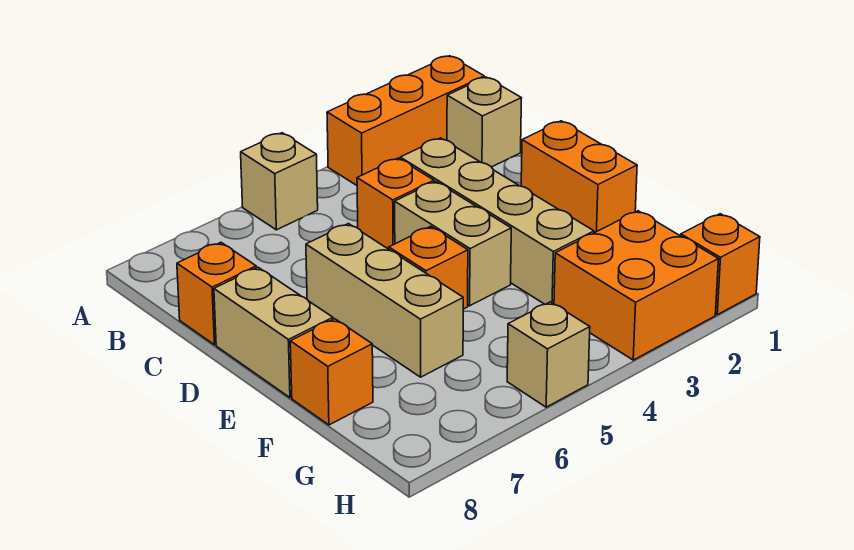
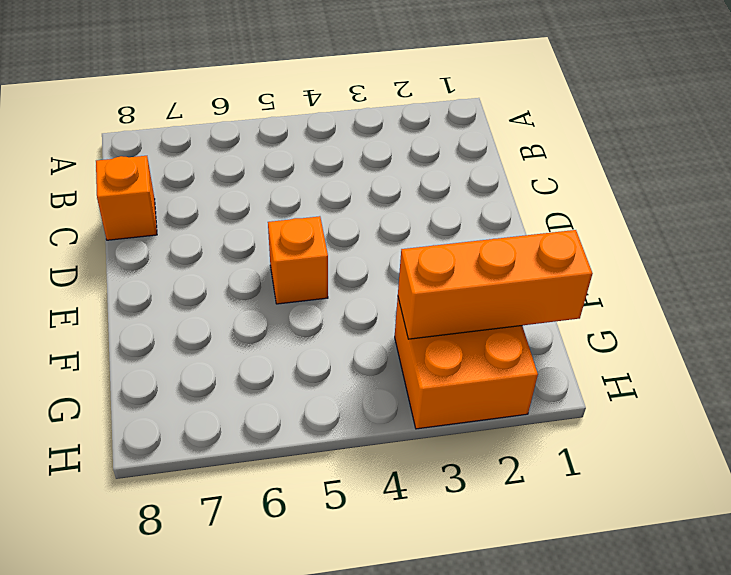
orange brick G1:G3 level 2 -> orange brick A1:A3 level 1
none -> tan brick A5 level 1
none -> tan brick B1 level 1
none -> tan brick C3:F3 level 1

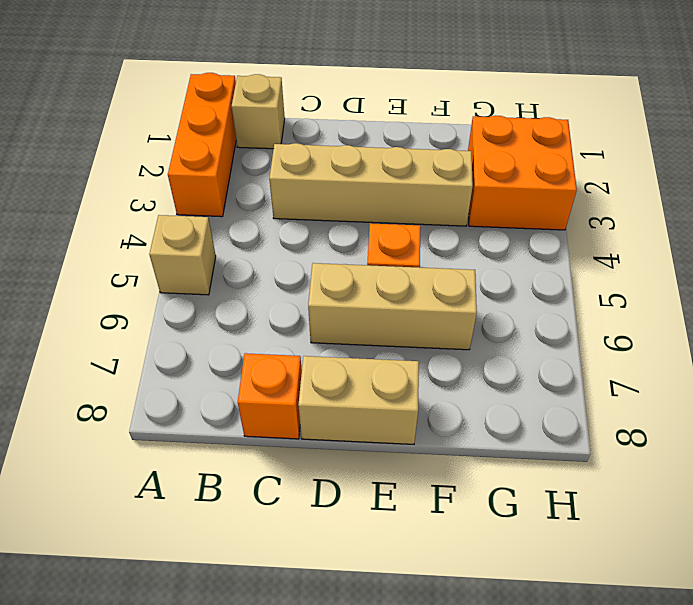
none -> orange brick C4 level 1
none -> orange brick D1:E1 level 1
none -> tan brick D4:E4 level 1

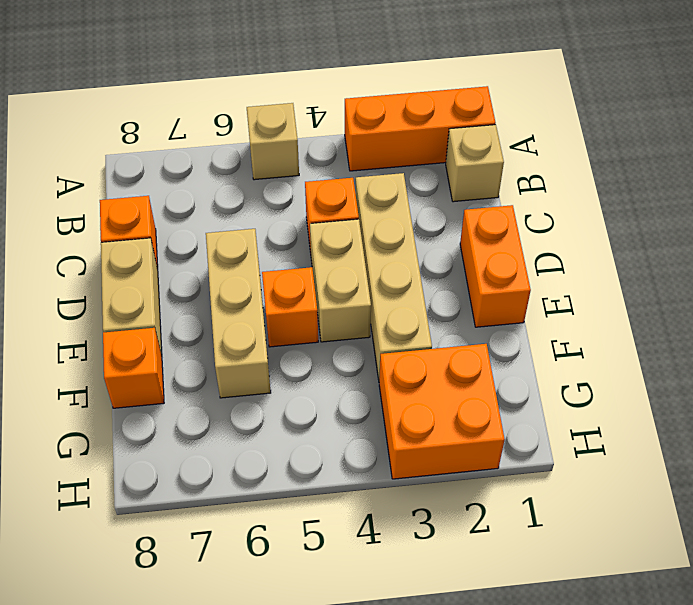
none -> orange brick H1 level 1
none -> tan brick H5 level 1

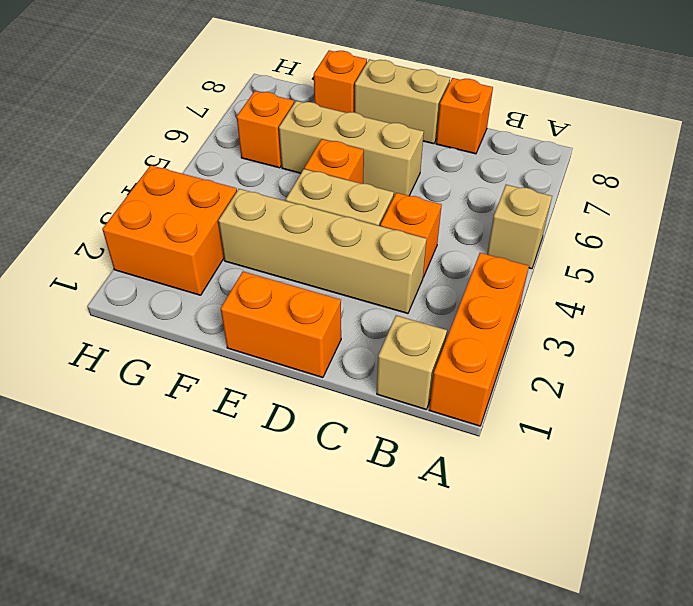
orange brick G6 level 1 -> orange brick H1 level 1
none -> tan brick H5 level 1

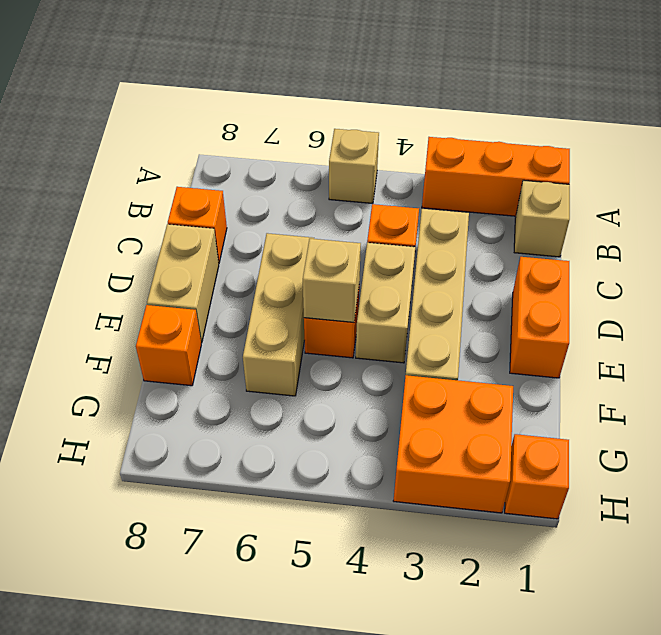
tan brick E5 level 2 -> tan brick H5 level 1

